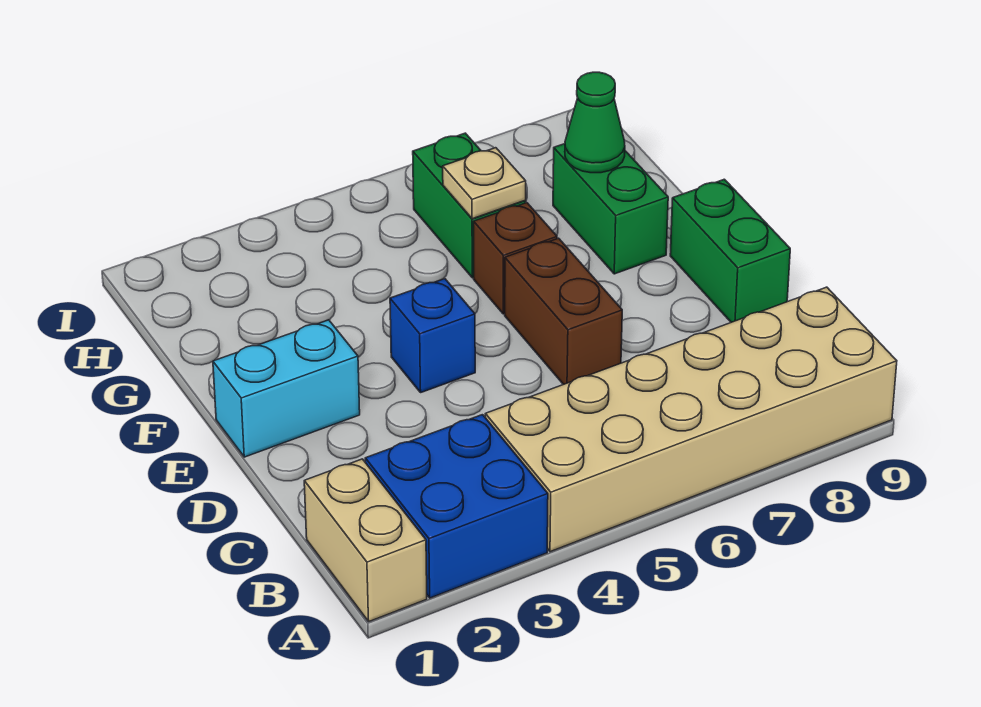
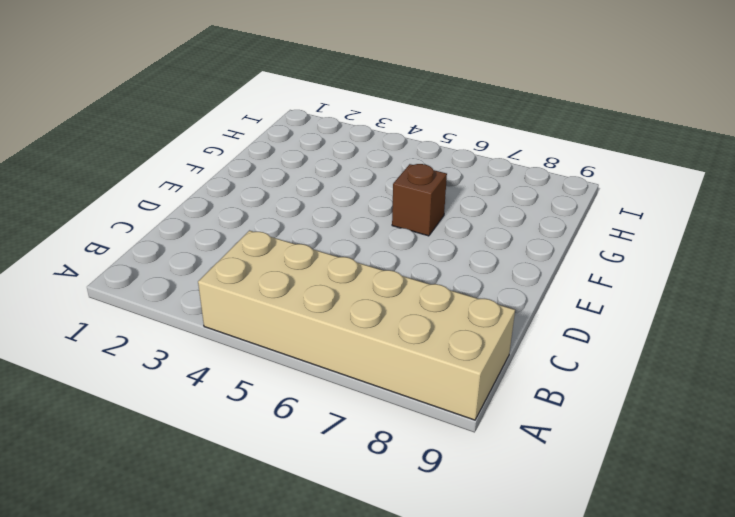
none -> tan brick A1:B1 level 1
none -> blue brick A2:B3 level 1
none -> brown brick D6:E6 level 1

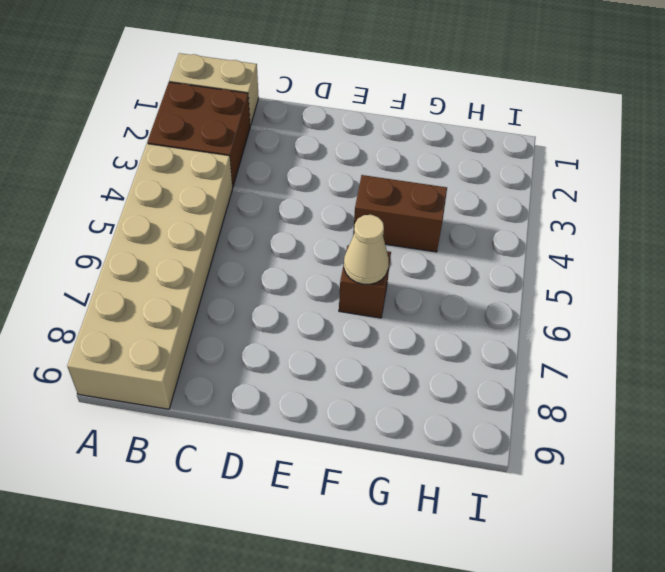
brown brick A2:B3 level 1 -> blue brick A2:B3 level 1
brown brick F4:G4 level 1 -> brown brick D6:E6 level 1
tan cone F6 level 2 -> none
none -> green brick D9:E9 level 1
none -> cyan brick E1:E2 level 1
none -> blue brick E4 level 1

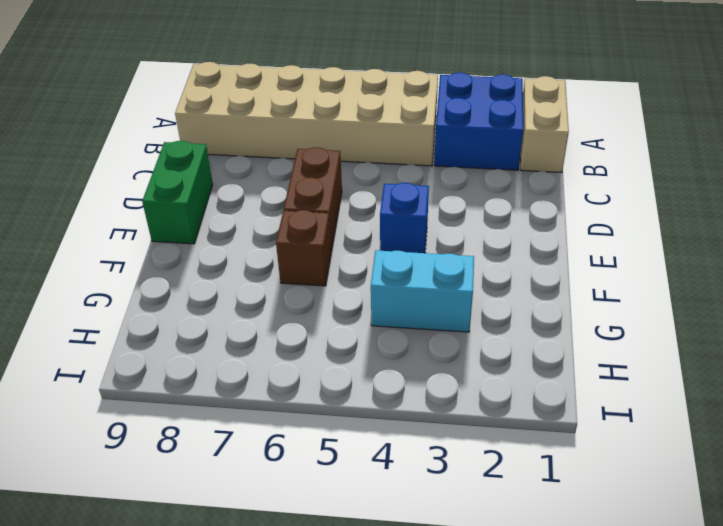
cyan brick G3:G4 level 1 -> cyan brick E1:E2 level 1
none -> green brick F8:G8 level 1
none -> green brick G6:H6 level 1
none -> tan plate G6 level 2

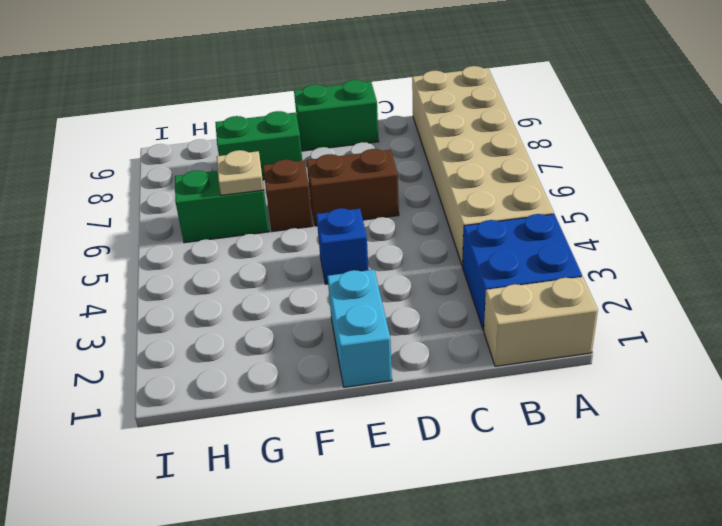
none -> green cone G8 level 2

